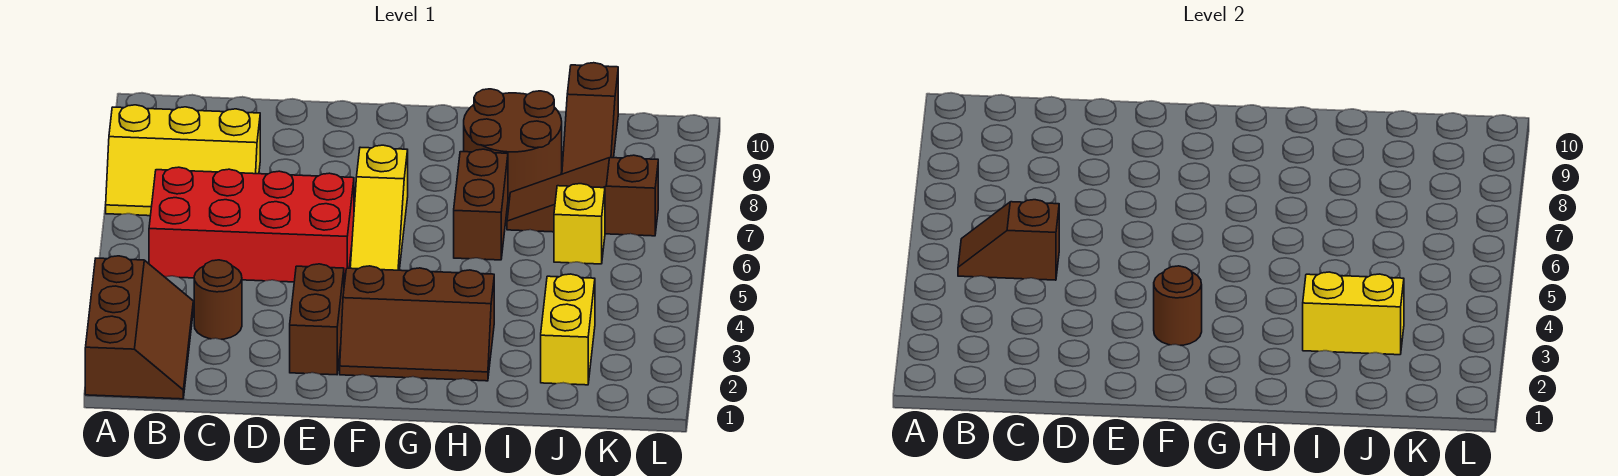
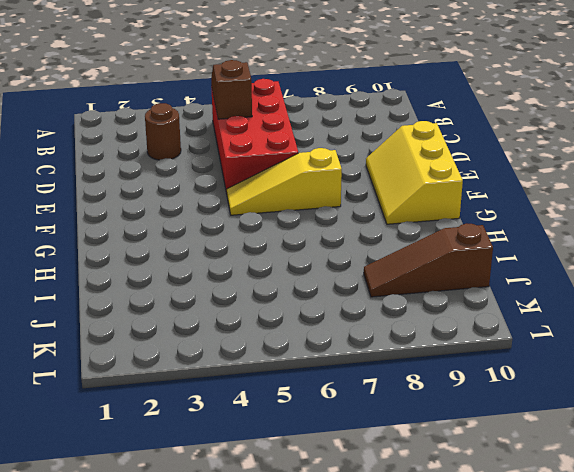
yellow slope E9:G10 level 1 top 10 -> yellow slope A7:C8 level 1 top 8
none -> brown slope A1:B3 level 1 top A
none -> brown brick E2:E3 level 1
none -> brown slope F2:H3 level 1 top 3

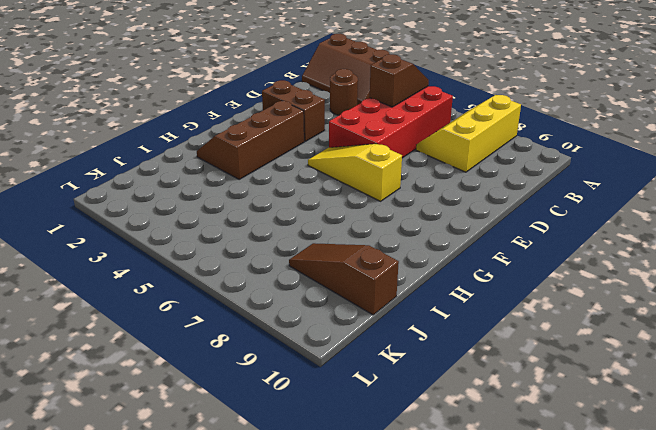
none -> brown brick H6:H7 level 1
none -> brown round brick H8:I9 level 1
none -> brown slope I7:K7 level 1 top K

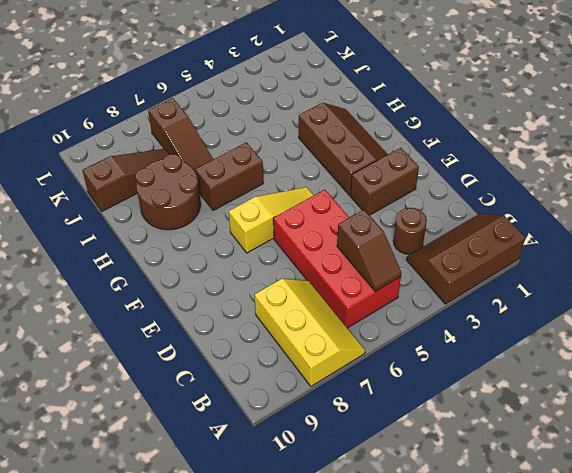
none -> yellow brick J2:J3 level 1
none -> yellow brick J6 level 1
none -> brown round brick F3 level 2

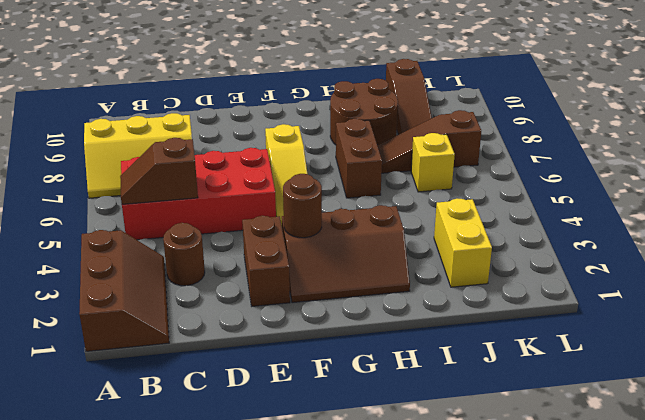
none -> yellow brick I3:J3 level 2

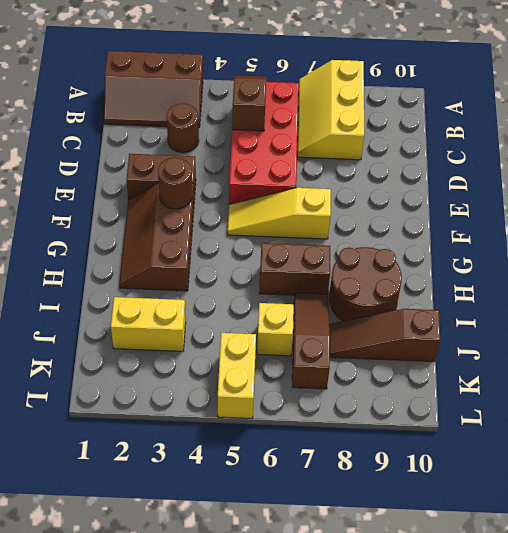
yellow brick K5:L5 level 1 -> yellow brick I3:J3 level 2

